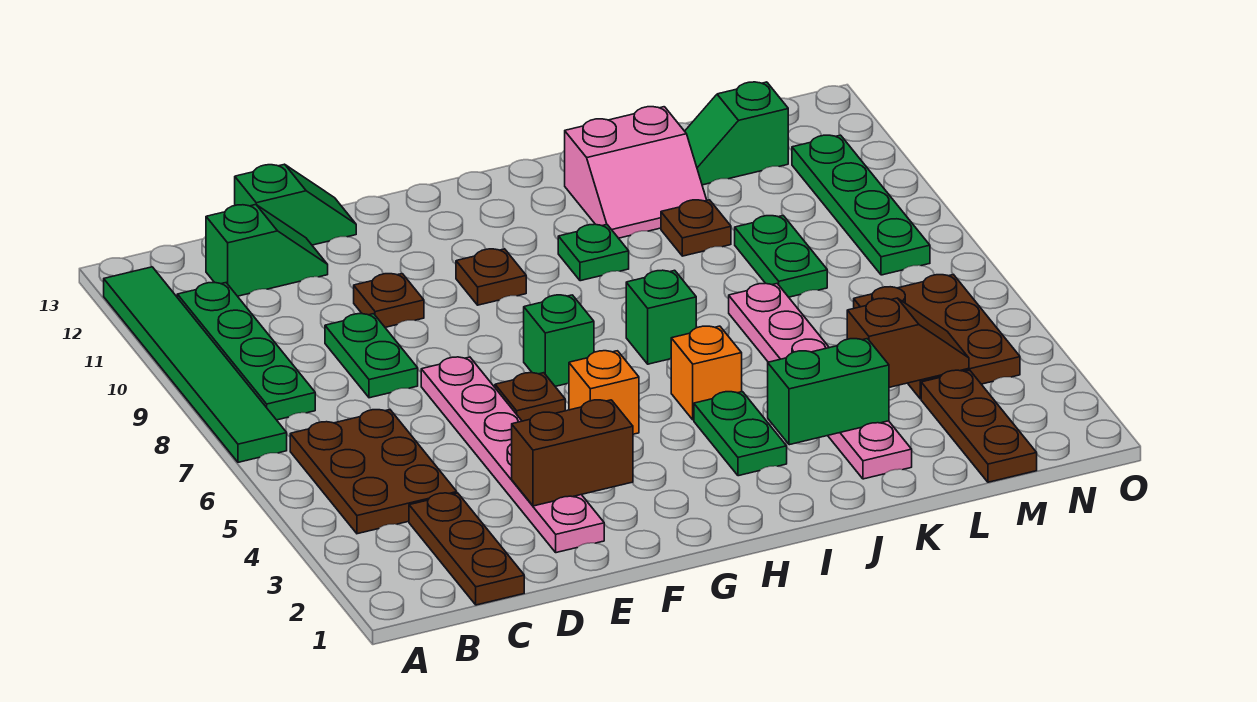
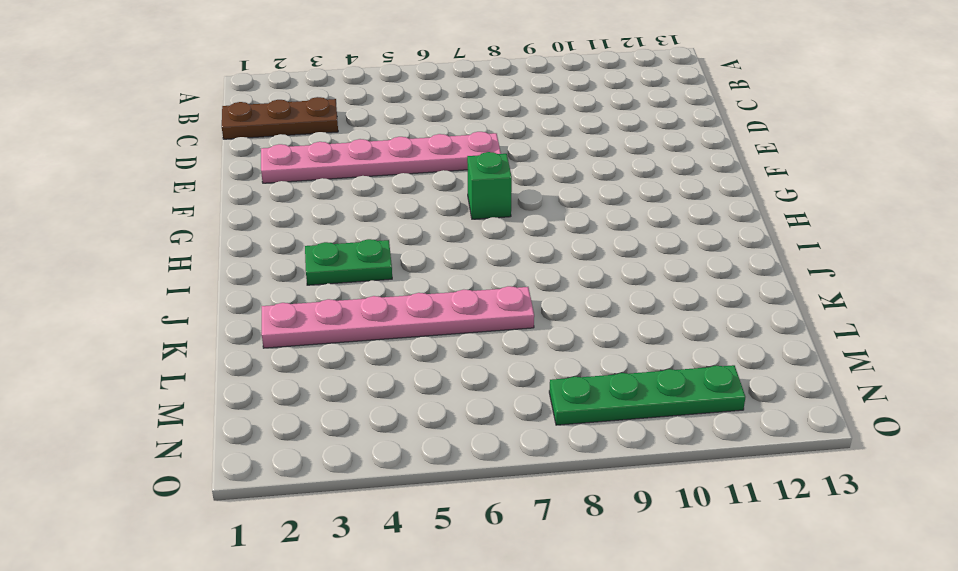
none -> green tile A7:A12 level 1
none -> brown plate B4:C6 level 1
none -> green plate B8:B11 level 1

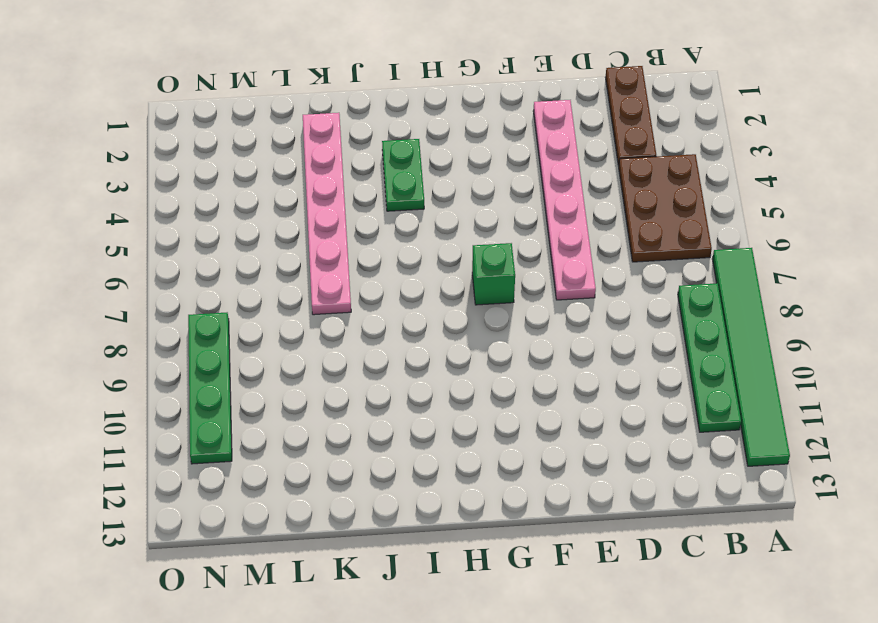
none -> green slope C12:D12 level 1 top C
none -> green plate D8:D9 level 1
none -> green slope D13:E13 level 1 top D

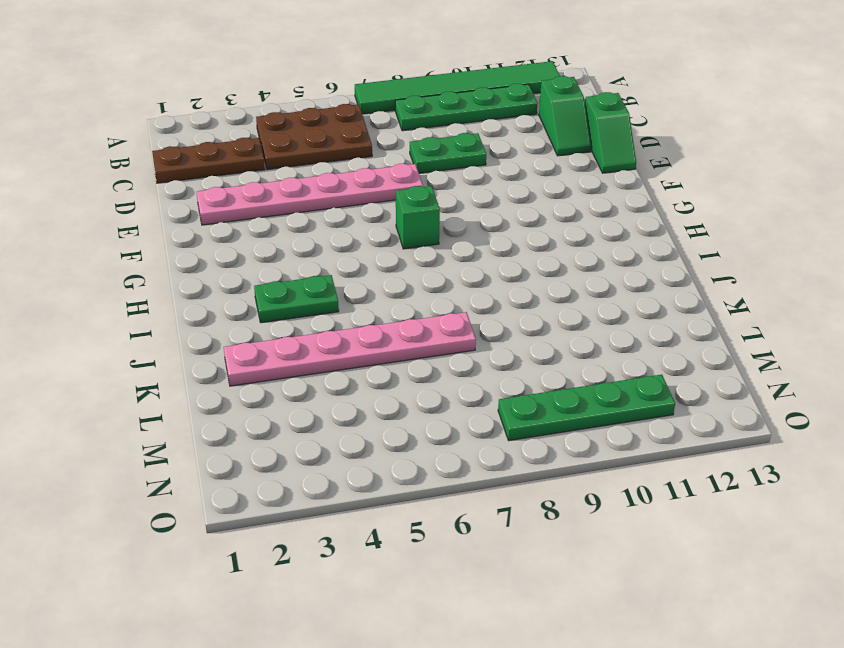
none -> brown plate E10 level 1
none -> brown plate F6 level 1
none -> orange brick G5 level 1

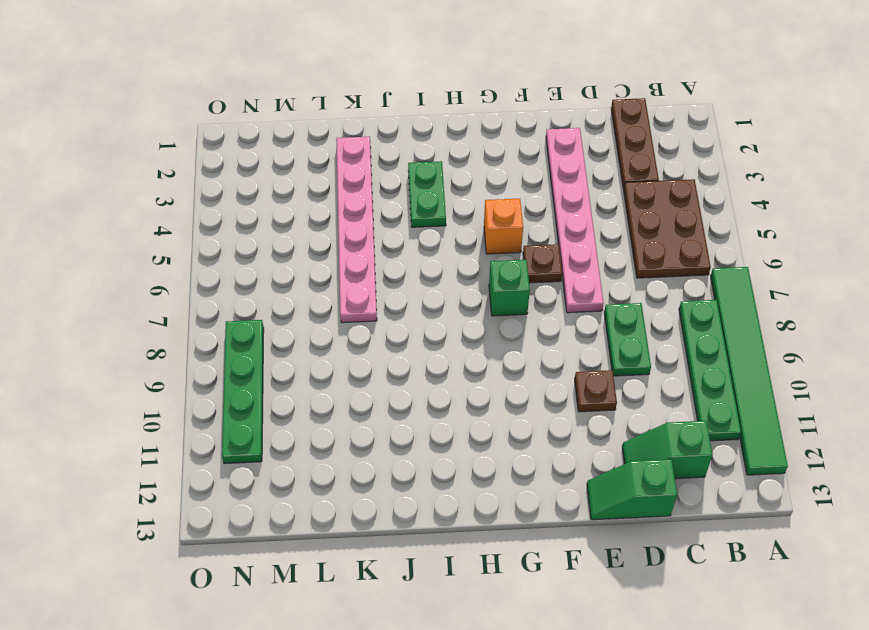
none -> brown plate G10 level 1
none -> orange brick I5 level 1
none -> green brick I7 level 1

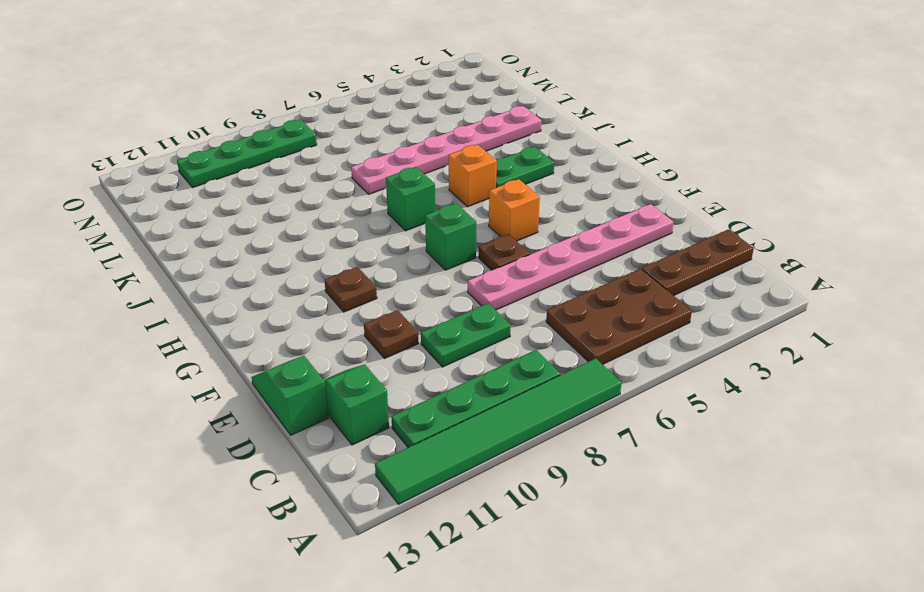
none -> green plate I10 level 1
none -> pink slope J11:K12 level 1 top 12
none -> brown plate K10 level 1

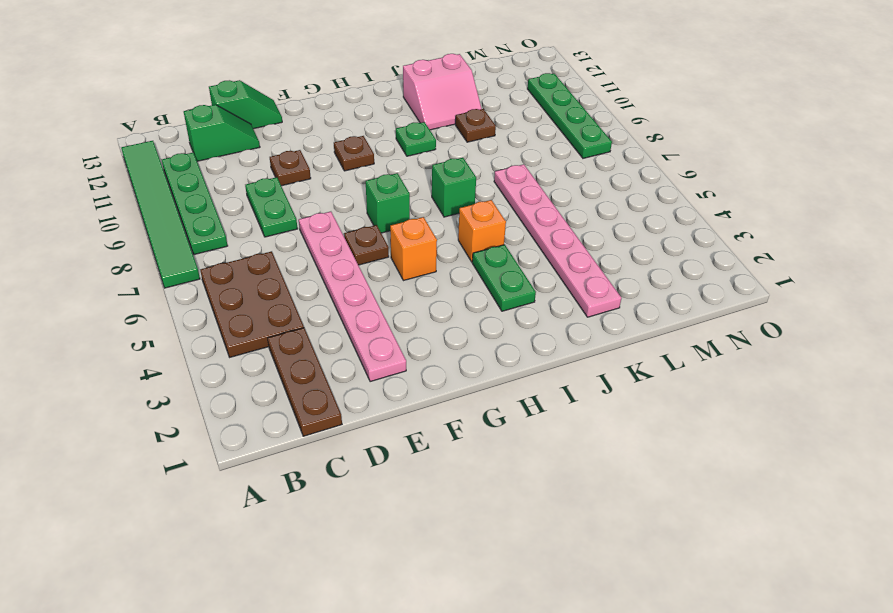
none -> green plate L8:L9 level 1
none -> green slope L12:M12 level 1 top M
none -> brown plate M1:M3 level 1

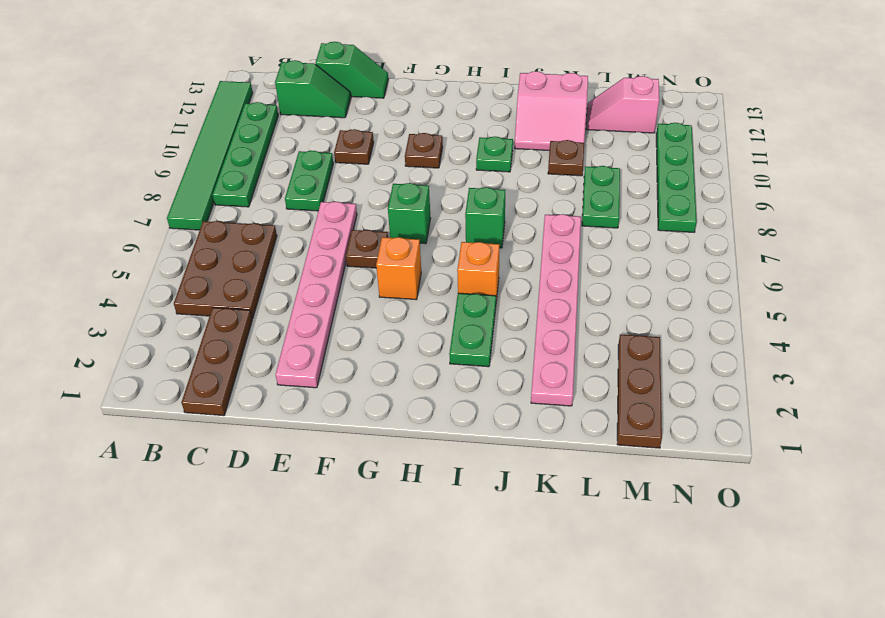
pink slope L12:M12 level 1 top M -> green slope L12:M12 level 1 top M
none -> brown plate M4:N6 level 1
none -> brown brick E3:F3 level 2
none -> green brick J3:K3 level 2

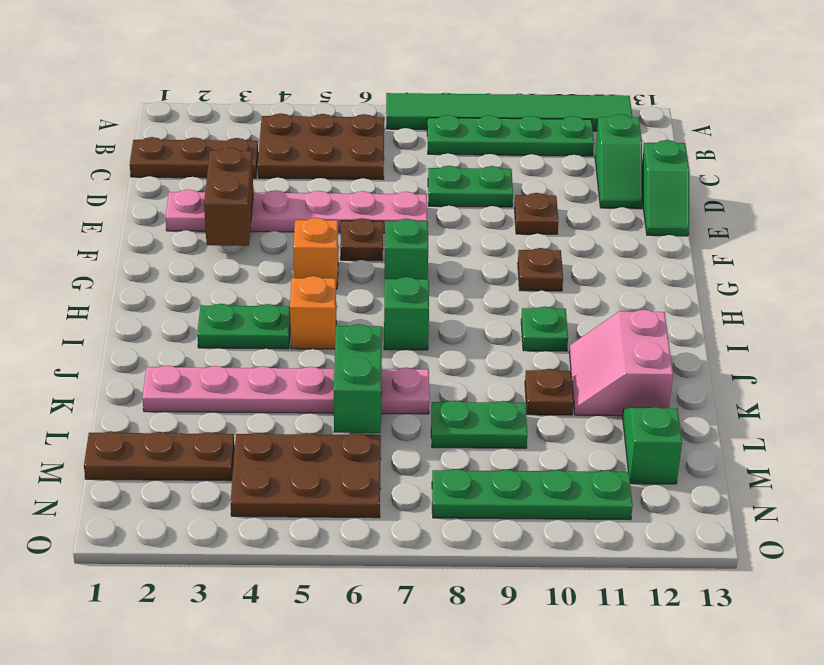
green brick K6:L6 level 2 -> green brick J3:K3 level 2
none -> brown slope L4:M4 level 2 top L

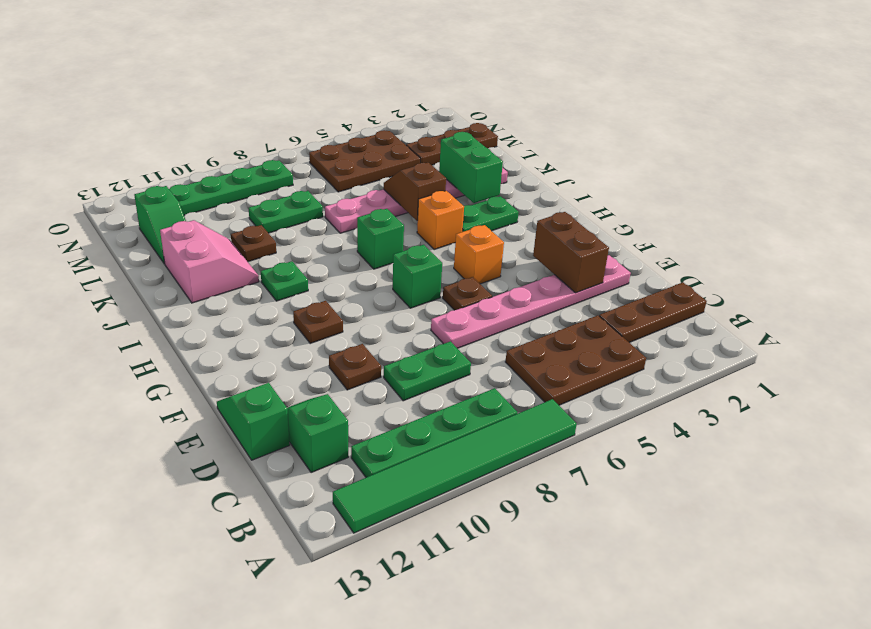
brown slope J5:K5 level 2 top J -> brown slope L4:M4 level 2 top L

